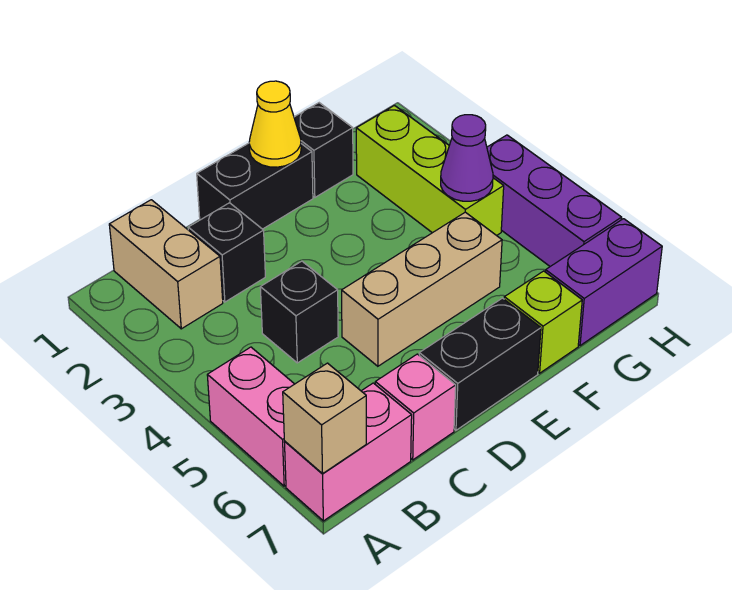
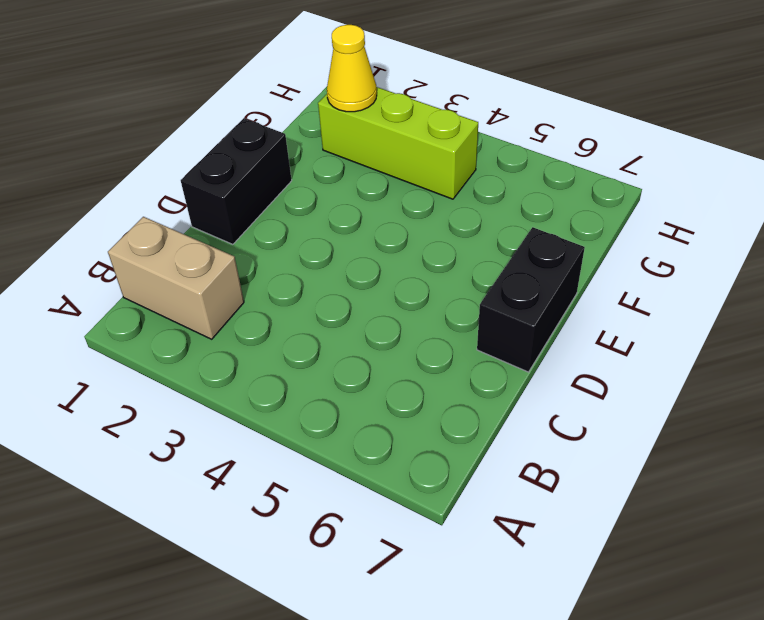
yellow cone G2 level 2 -> yellow cone E1 level 2
none -> pink brick A5:A6 level 1
none -> pink brick A7:B7 level 1
none -> black brick C2 level 1

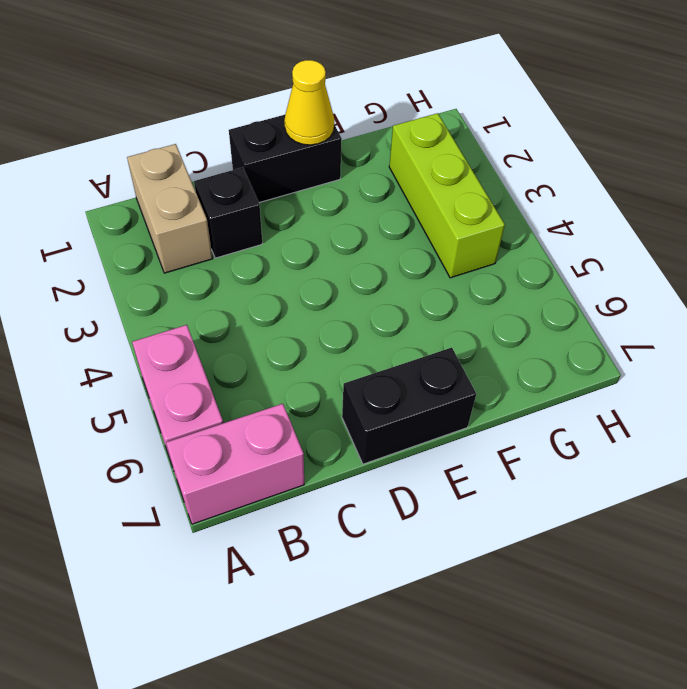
none -> black brick C4 level 1
none -> pink brick C7 level 1
none -> tan brick D5:F5 level 1

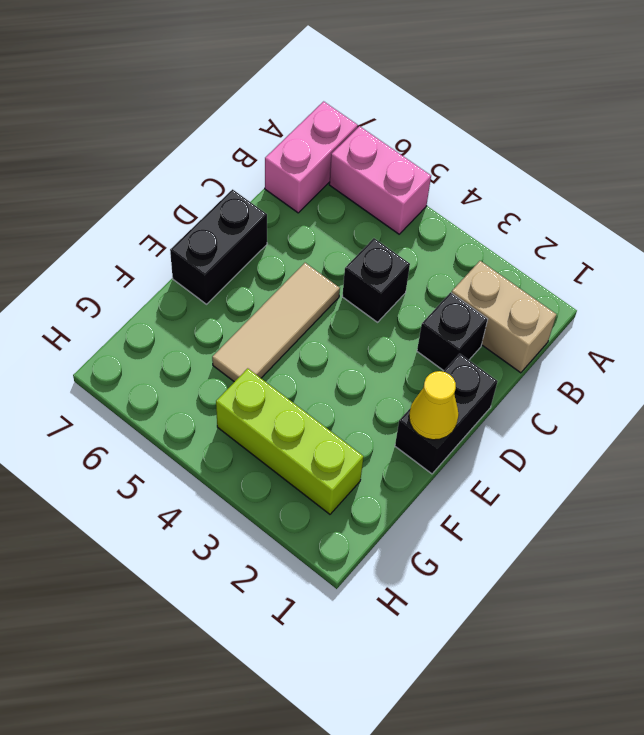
tan tile D5:F5 level 1 -> tan brick D5:F5 level 1
none -> pink brick C7 level 1
none -> black brick F1 level 1
none -> lime brick F7 level 1

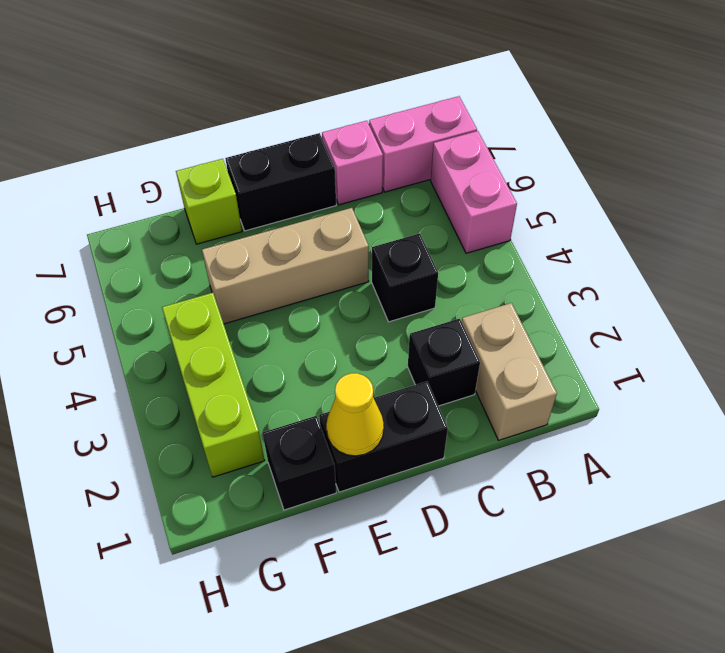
none -> purple brick G7:H7 level 1
none -> purple brick H4:H6 level 1
none -> tan brick A7 level 2

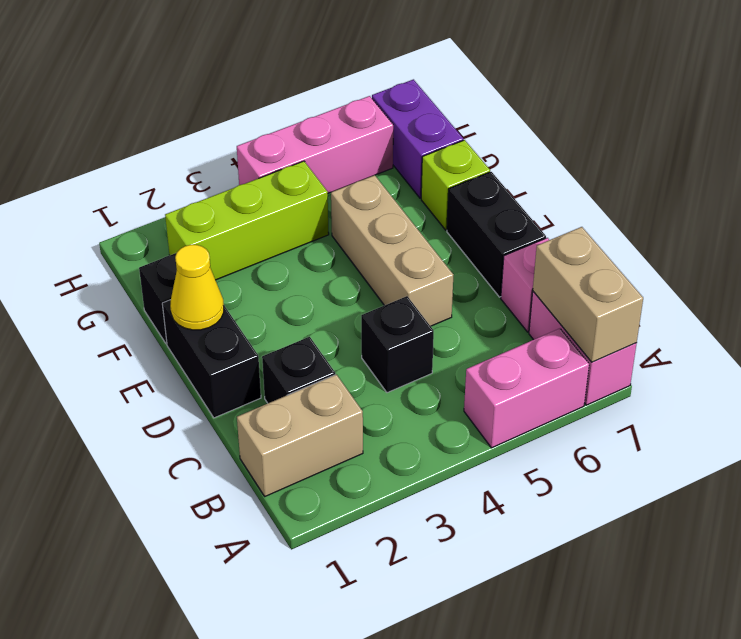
tan brick A7:B7 level 2 -> tan brick A7 level 2
pink brick H4:H6 level 1 -> purple brick H4:H6 level 1
none -> purple cone G4 level 2

